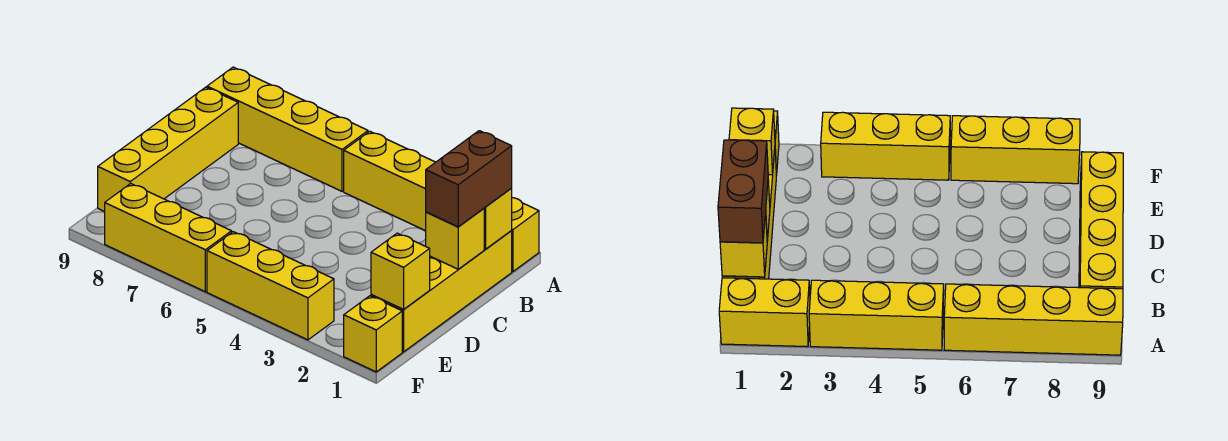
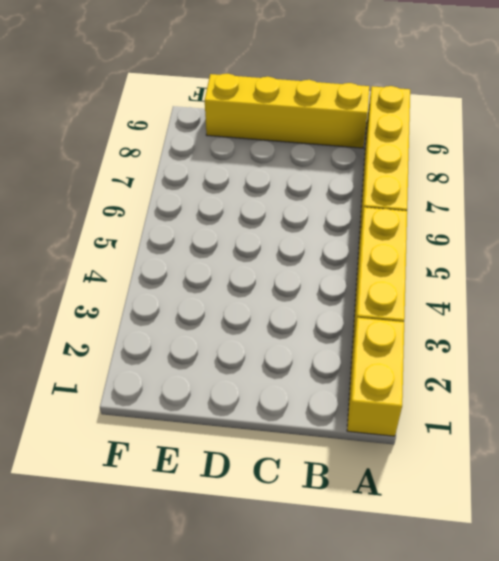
none -> yellow brick B1:E1 level 1
none -> yellow brick F1 level 1
none -> yellow brick F3:F5 level 1

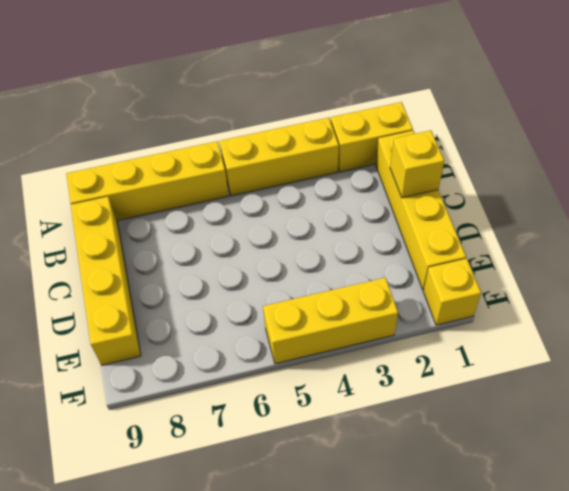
none -> yellow brick F6:F8 level 1
none -> yellow brick B1 level 2
none -> yellow brick E1 level 2

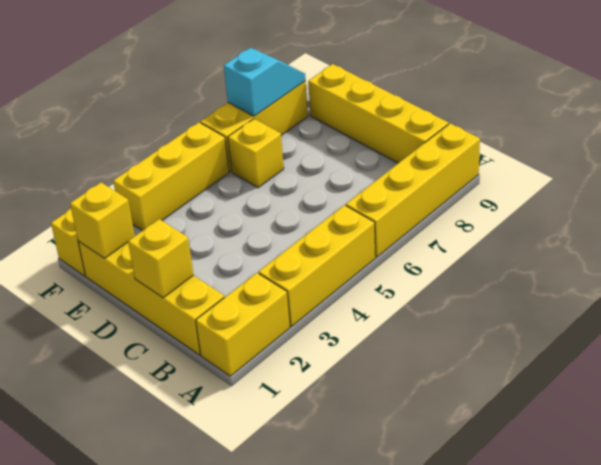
yellow brick E6 level 1 -> yellow brick B1 level 2
cyan slope F7:F8 level 2 top 7 -> none
none -> brown brick B1:C1 level 3

